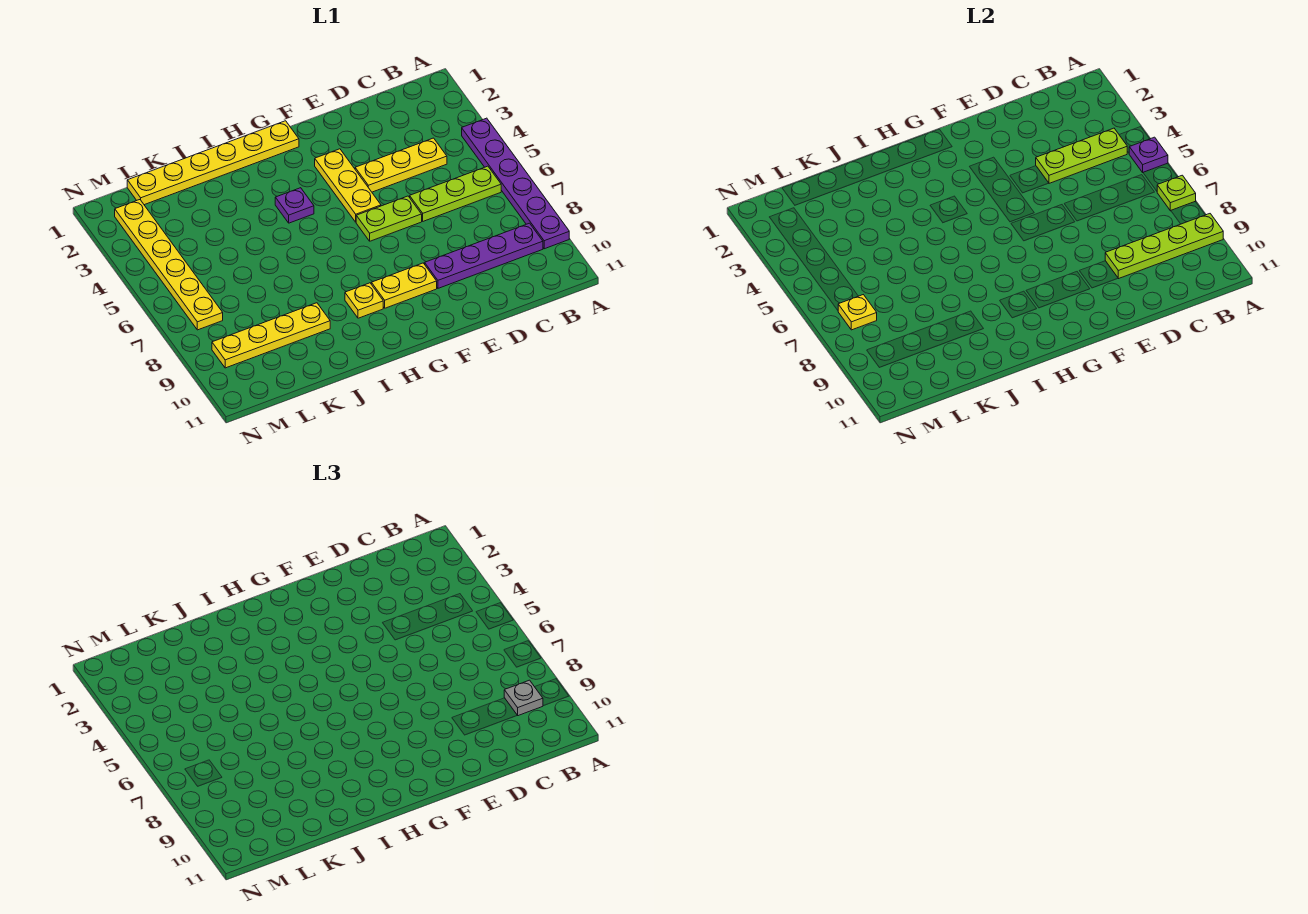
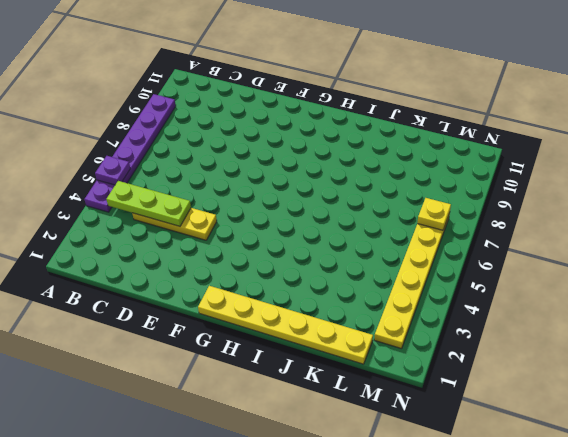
none -> lime plate B6:D6 level 1
none -> purple plate B9:E9 level 1
none -> lime plate E6:F6 level 1

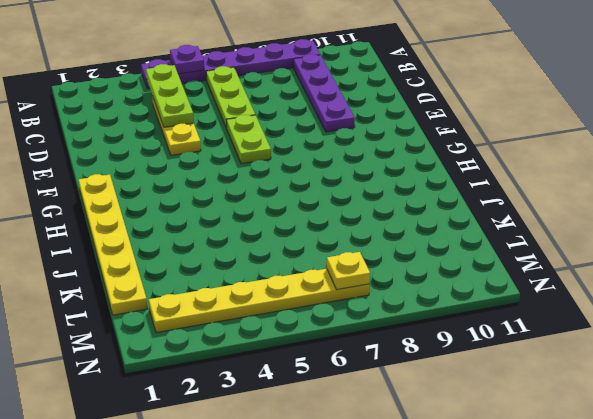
none -> yellow plate F3:F5 level 1
none -> yellow plate F9:G9 level 1
none -> purple plate H4 level 1

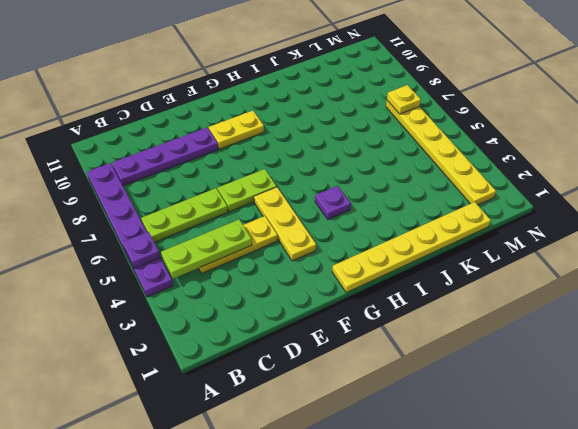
none -> yellow plate H9 level 1
none -> yellow plate J9:M9 level 1
none -> lime plate A7 level 2

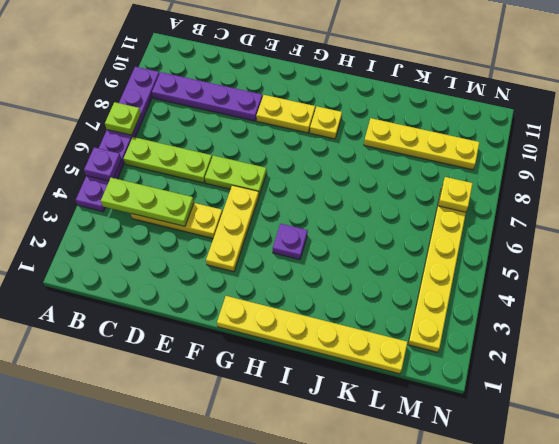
none -> lime plate A9:D9 level 2
none -> grey plate B9 level 3

